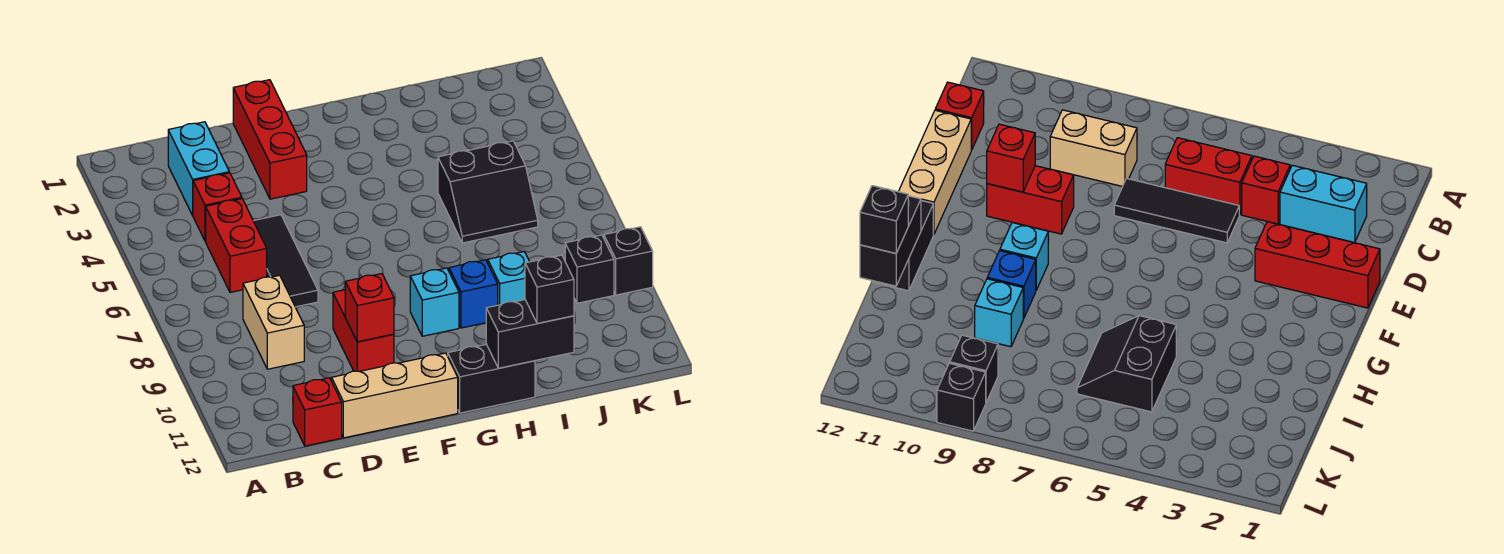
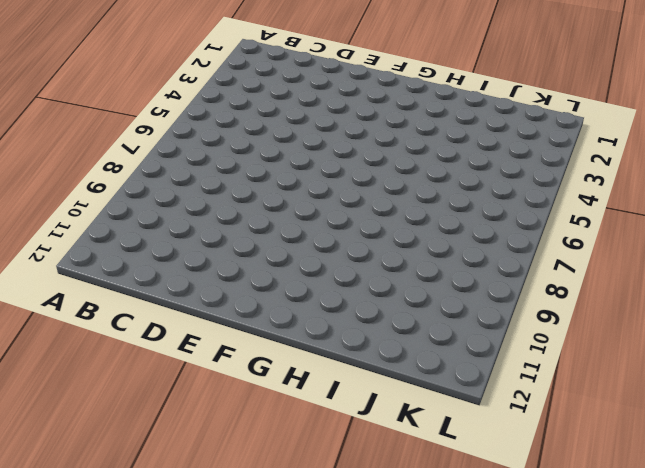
none -> cyan brick C2:C3 level 1
none -> red brick C4 level 1
none -> red brick C5:C6 level 1

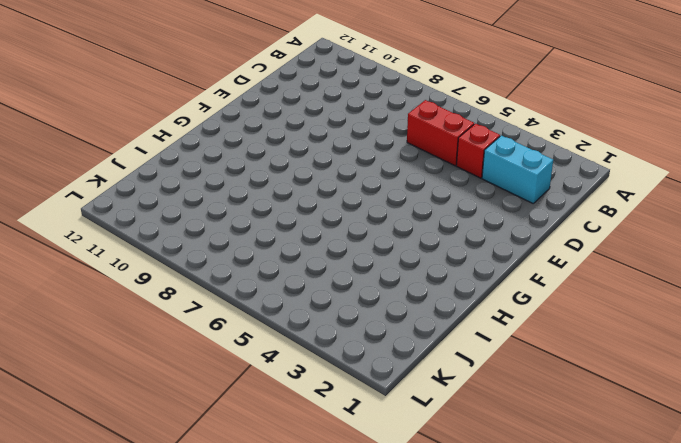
none -> tan brick C8:C9 level 1
none -> red brick C12 level 1
none -> black tile D5:D7 level 1

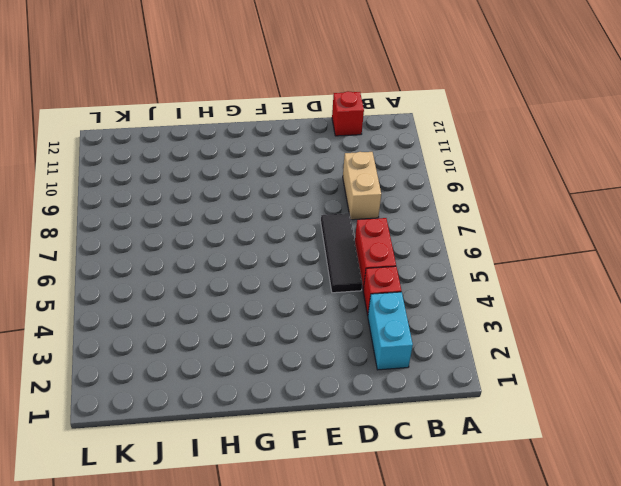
none -> tan brick D12:F12 level 1
none -> red brick E1:E3 level 1
none -> red brick E9:E10 level 1

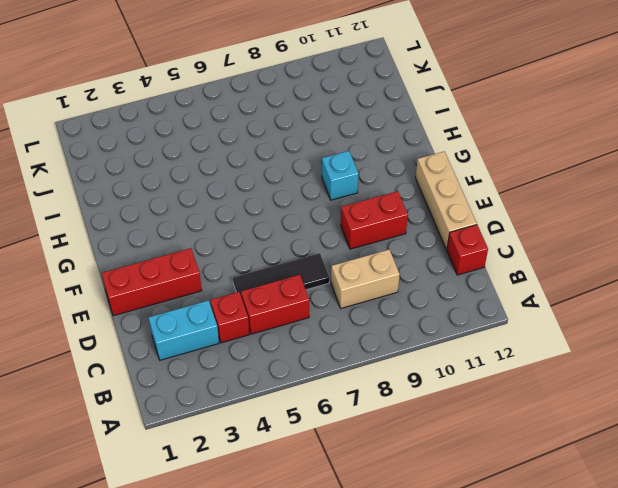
none -> black brick G12:H12 level 1
none -> blue brick H9 level 1
none -> black slope I5:J6 level 1 top 5

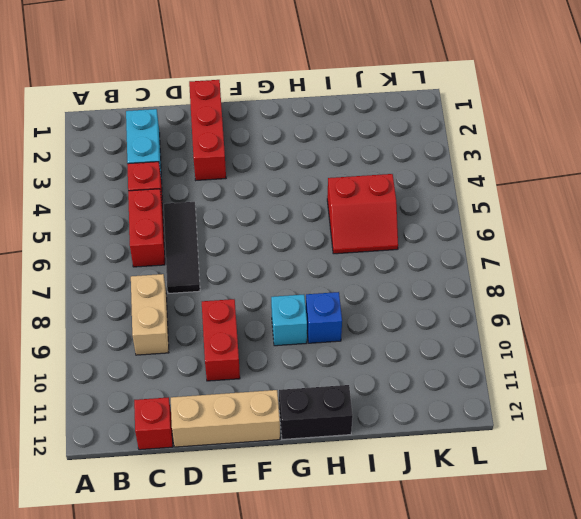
red slope I5:J6 level 1 top 5 -> black slope I5:J6 level 1 top 5
none -> cyan brick I9 level 1
none -> black brick K9 level 1
none -> black brick L9 level 1

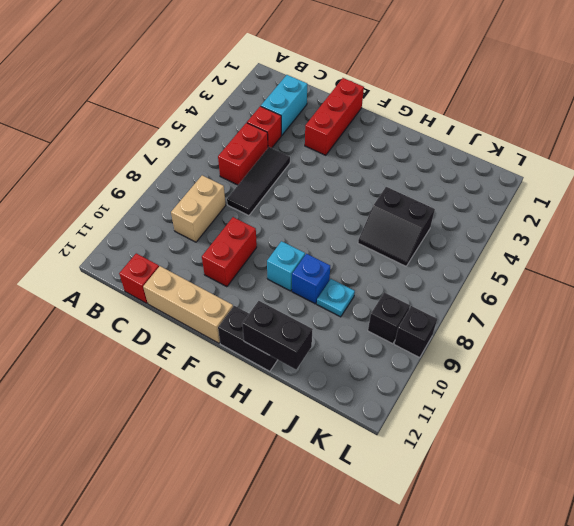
cyan plate I9 level 1 -> cyan brick I9 level 1
none -> red brick E10 level 2
none -> black brick I12 level 3

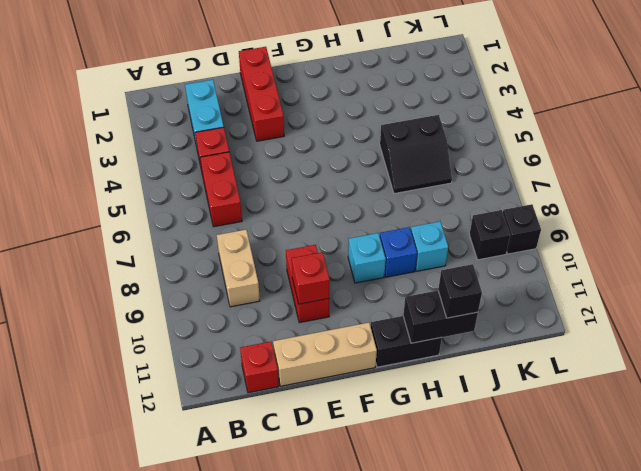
none -> black tile D5:D7 level 1

